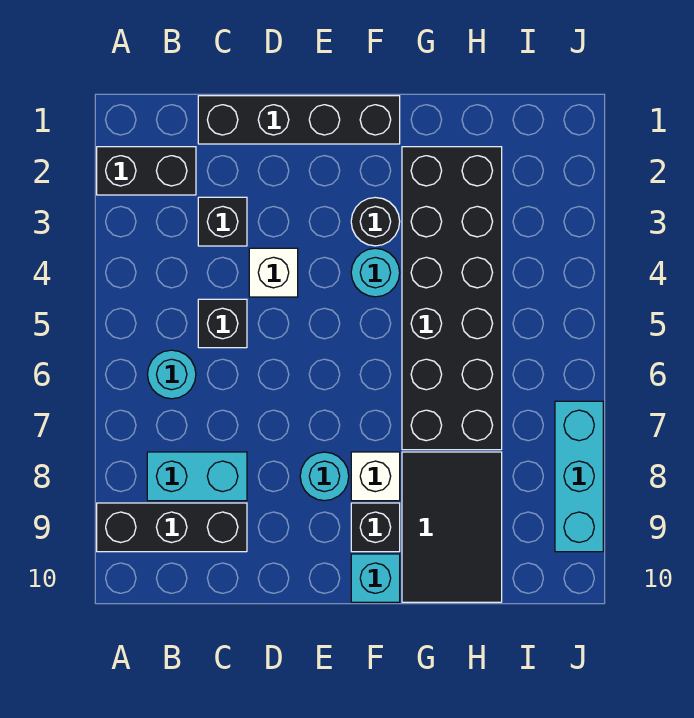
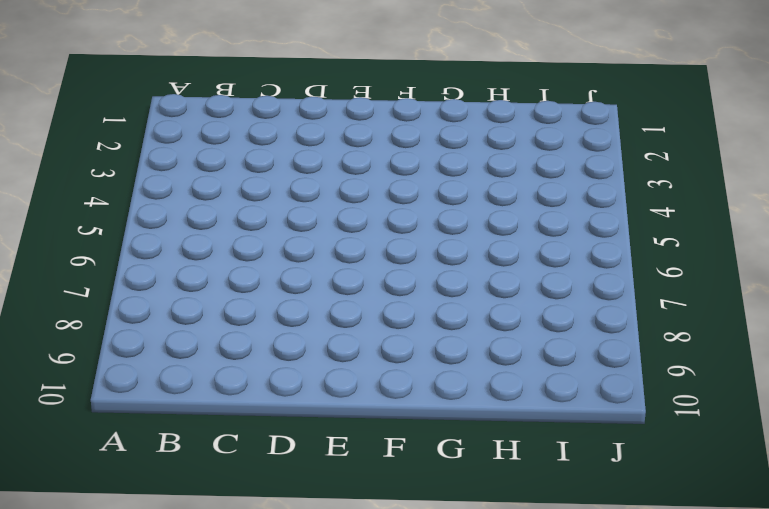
none -> black brick A2:B2 level 1
none -> black brick A9:C9 level 1
none -> cyan round brick B6 level 1

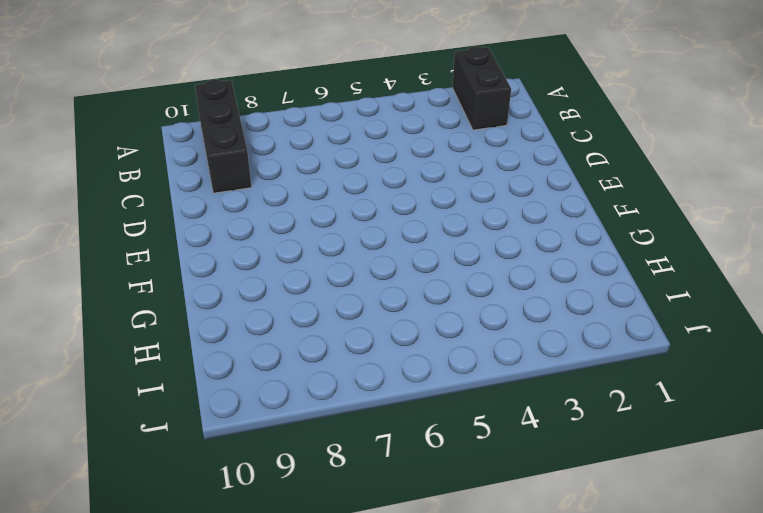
none -> cyan round brick B6 level 1
none -> cyan brick B8:C8 level 1
none -> black brick C1:F1 level 1

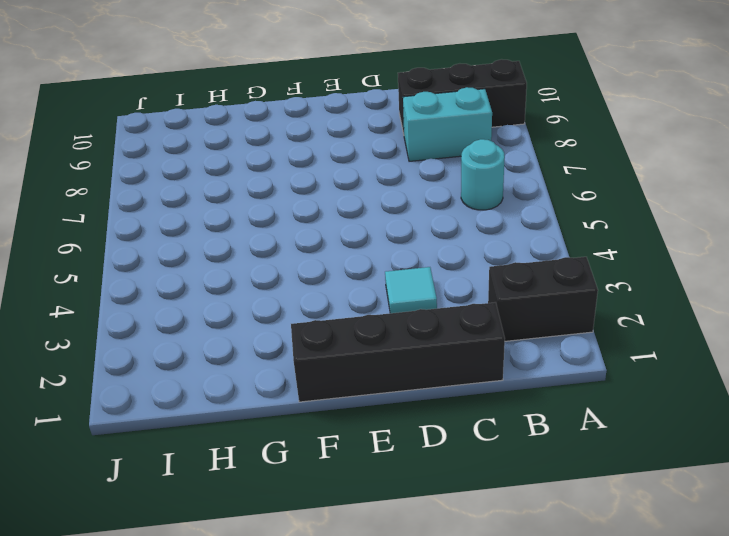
cyan tile D3 level 1 -> none
none -> black brick C3 level 1
none -> black brick C5 level 1
none -> white brick D4 level 1

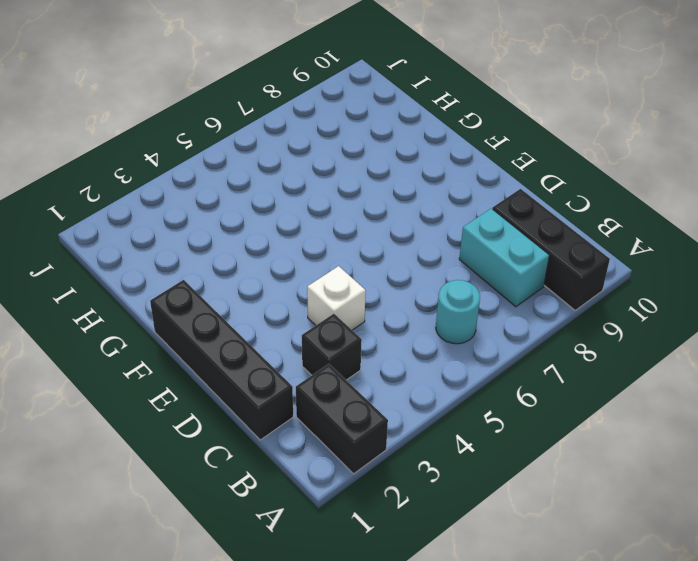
none -> black brick C5 level 1
none -> cyan round brick E8 level 1
none -> black round brick F3 level 1

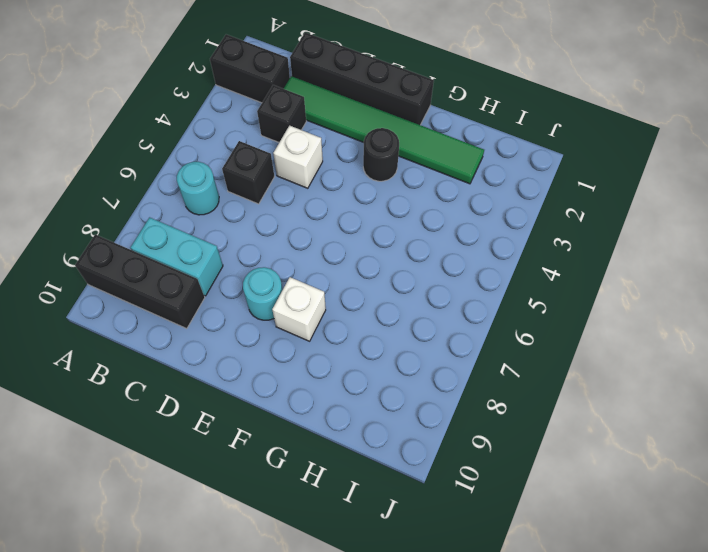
green tile C2:H2 level 1 -> black brick G2:H7 level 1
none -> cyan round brick F4 level 1
none -> black brick F9 level 1
none -> cyan brick F10 level 1

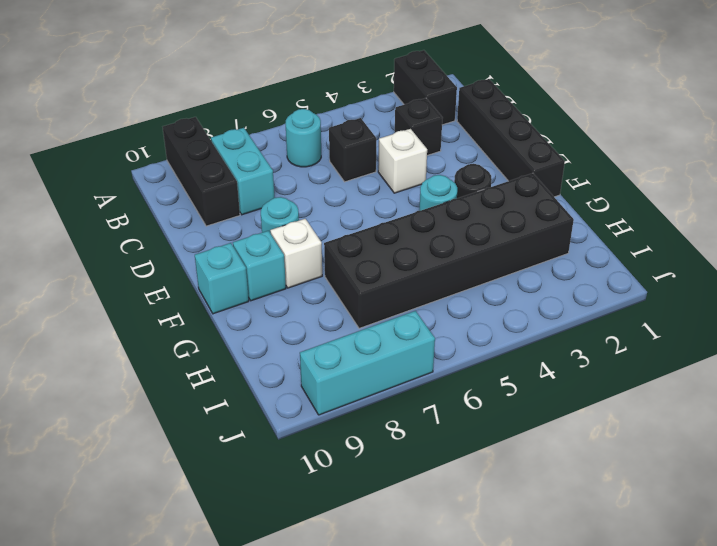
cyan brick F9 level 1 -> black brick F9 level 1
none -> black tile G8:H10 level 1

